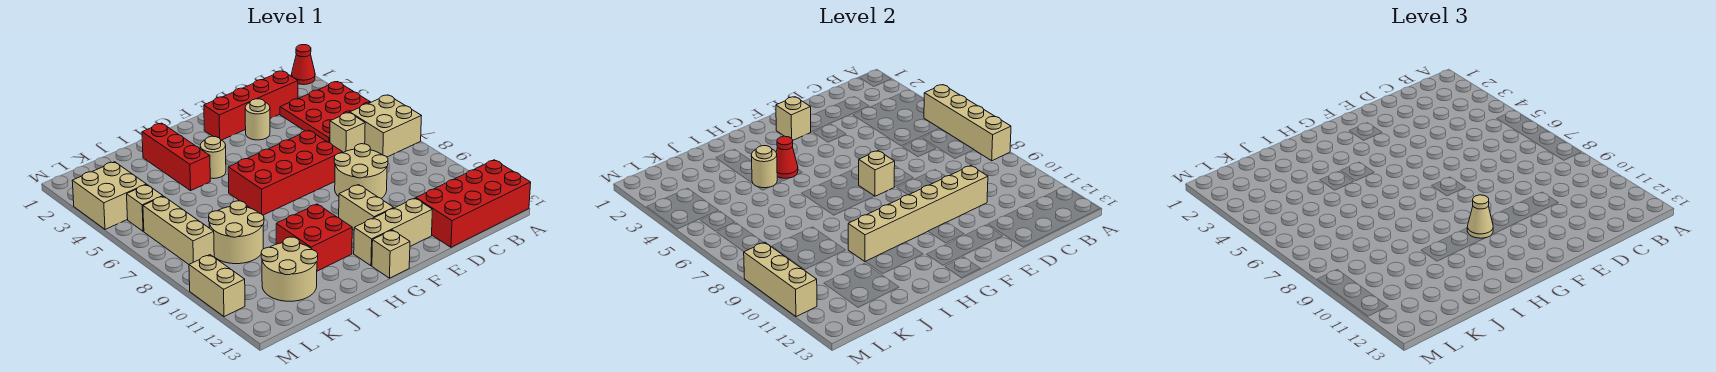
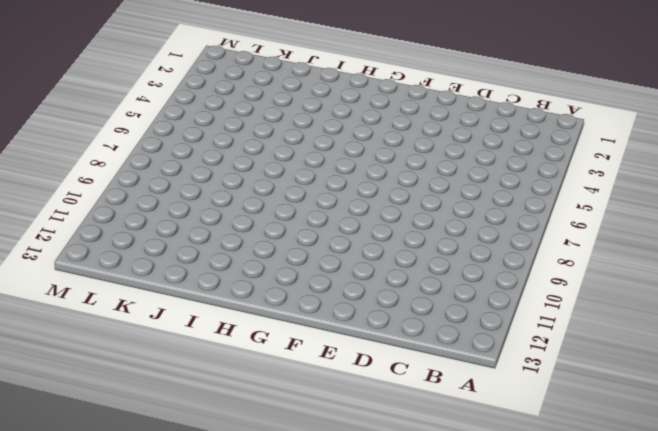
none -> red cone A1 level 1
none -> red plate A3:C5 level 1
none -> tan brick A6:B7 level 1

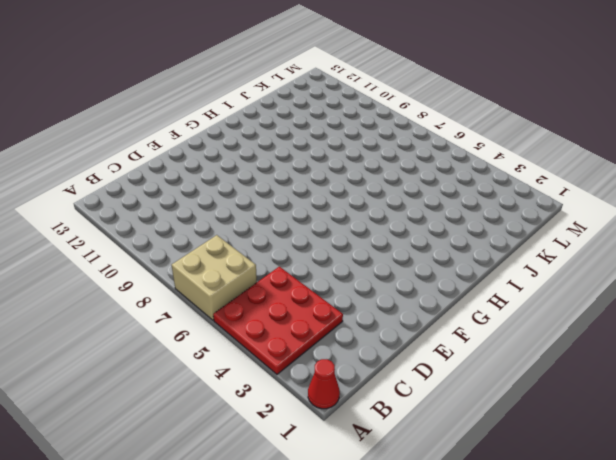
none -> red brick A12:D13 level 1
none -> red brick C2:F2 level 1
none -> tan brick C6 level 1

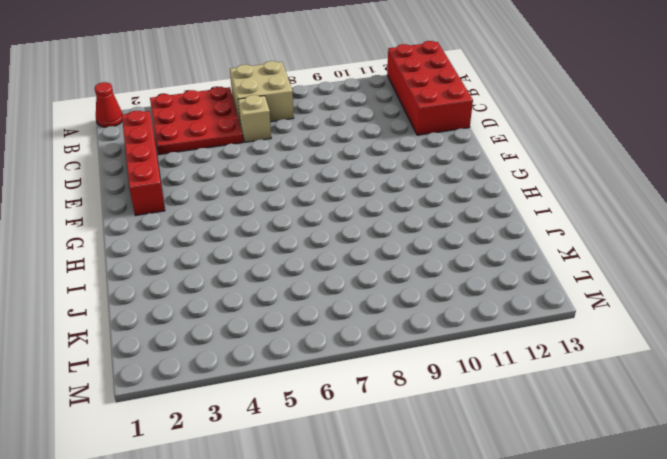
none -> tan round brick D8:E9 level 1
none -> tan round brick E3 level 1
none -> red brick E6:H7 level 1

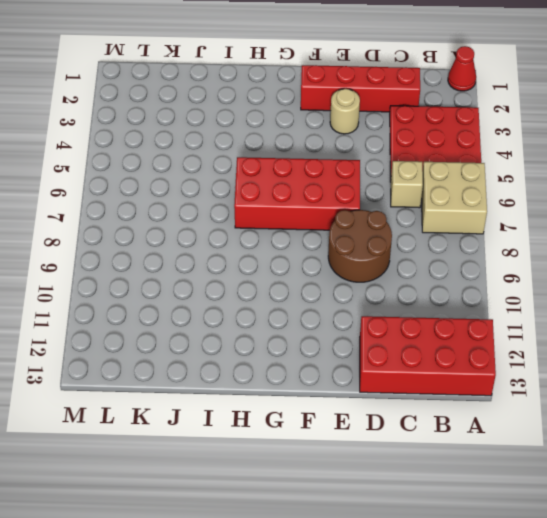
brown round brick D8:E9 level 1 -> tan round brick D8:E9 level 1
none -> tan brick E12:G12 level 1
none -> tan brick F10:F11 level 1
none -> tan brick G13 level 1

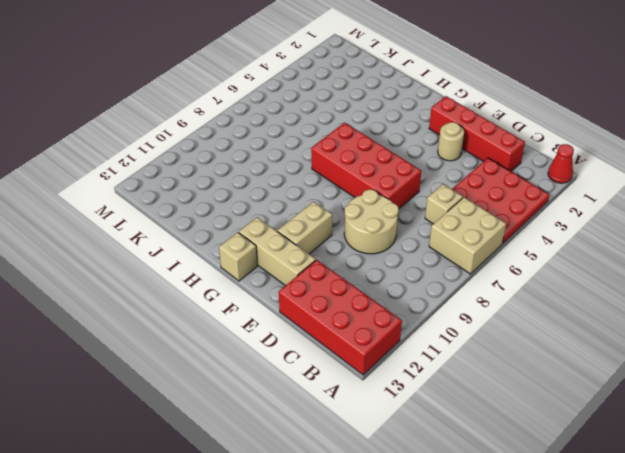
none -> tan round brick H4 level 1
none -> red brick H10:I11 level 1
none -> red brick I2:I4 level 1

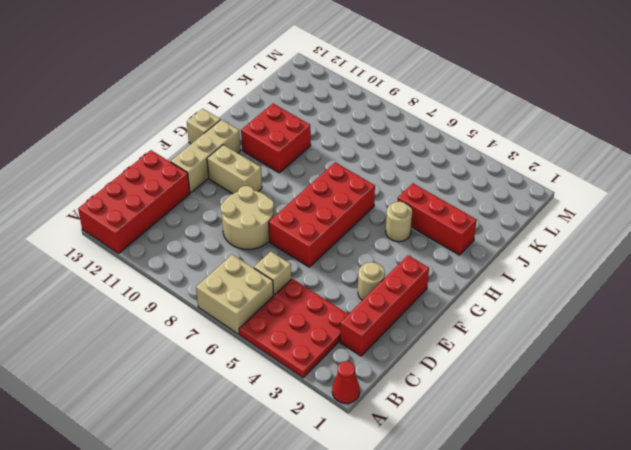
none -> tan round brick J8:K9 level 1
none -> tan round brick J11:K12 level 1
none -> tan brick L3:M4 level 1

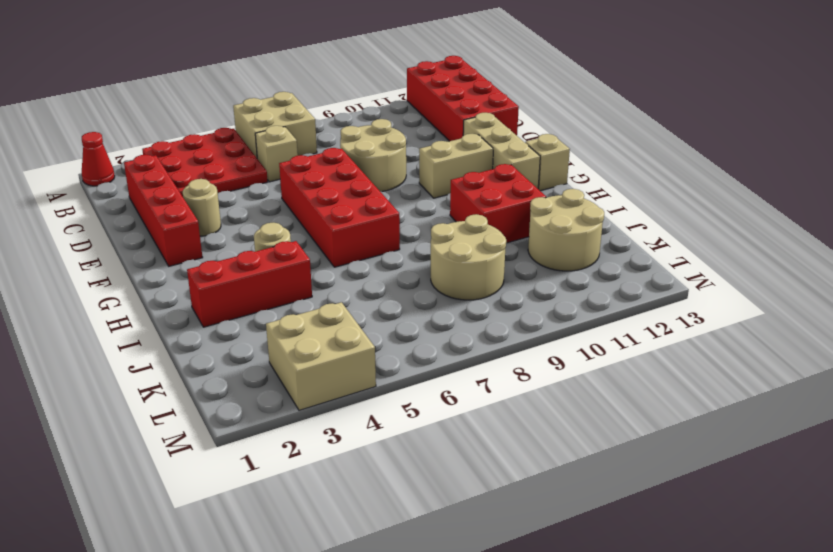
none -> tan brick L5 level 1
none -> tan brick L6:L8 level 1
none -> tan brick M10:M11 level 1

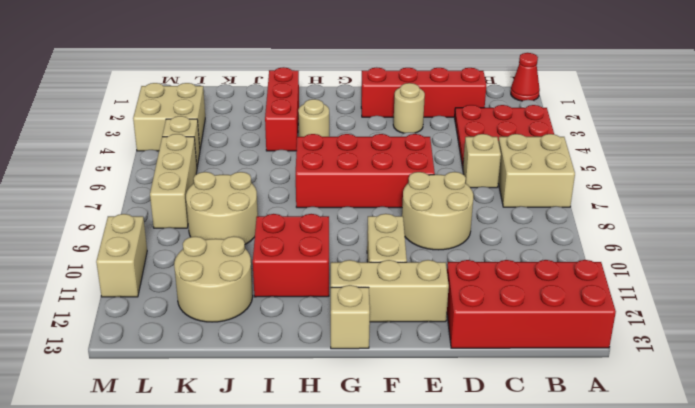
none -> tan brick A5:A8 level 2
none -> tan brick D10:I10 level 2
none -> tan brick F2 level 2

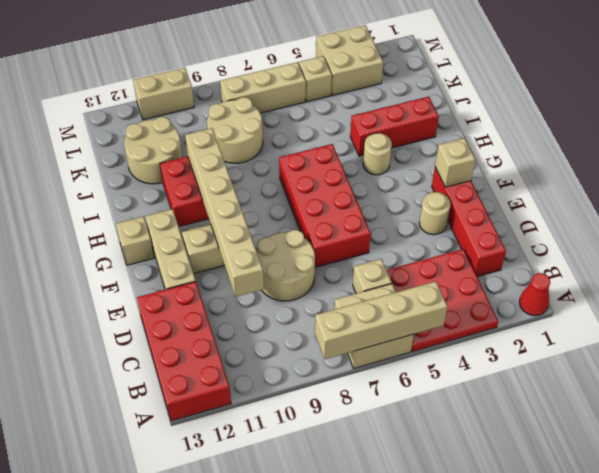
none -> tan brick F7 level 2
none -> red cone H4 level 2
none -> tan round brick I4 level 2

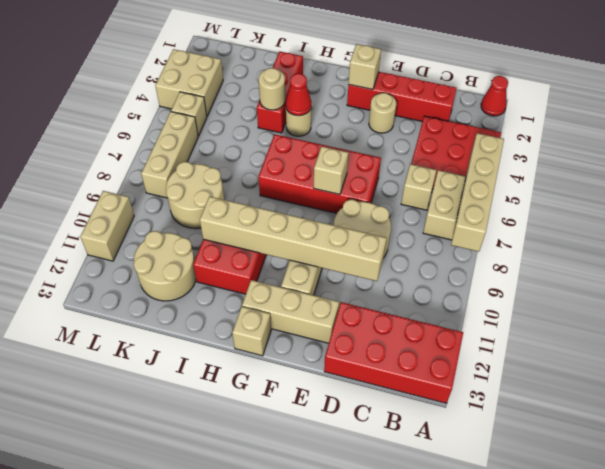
none -> tan brick M9:M11 level 2
none -> tan cone G10 level 3

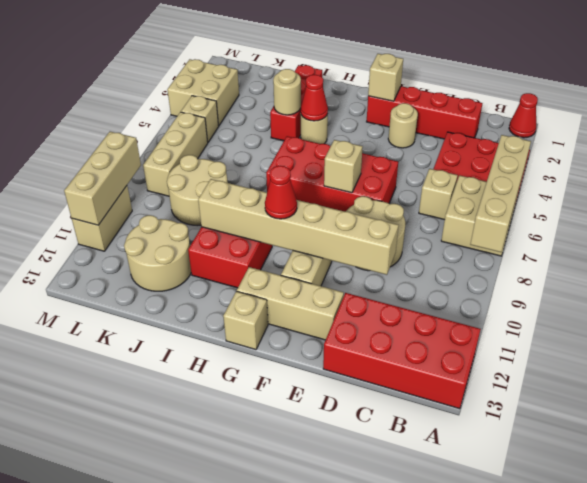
red cone G10 level 3 -> tan cone G10 level 3

